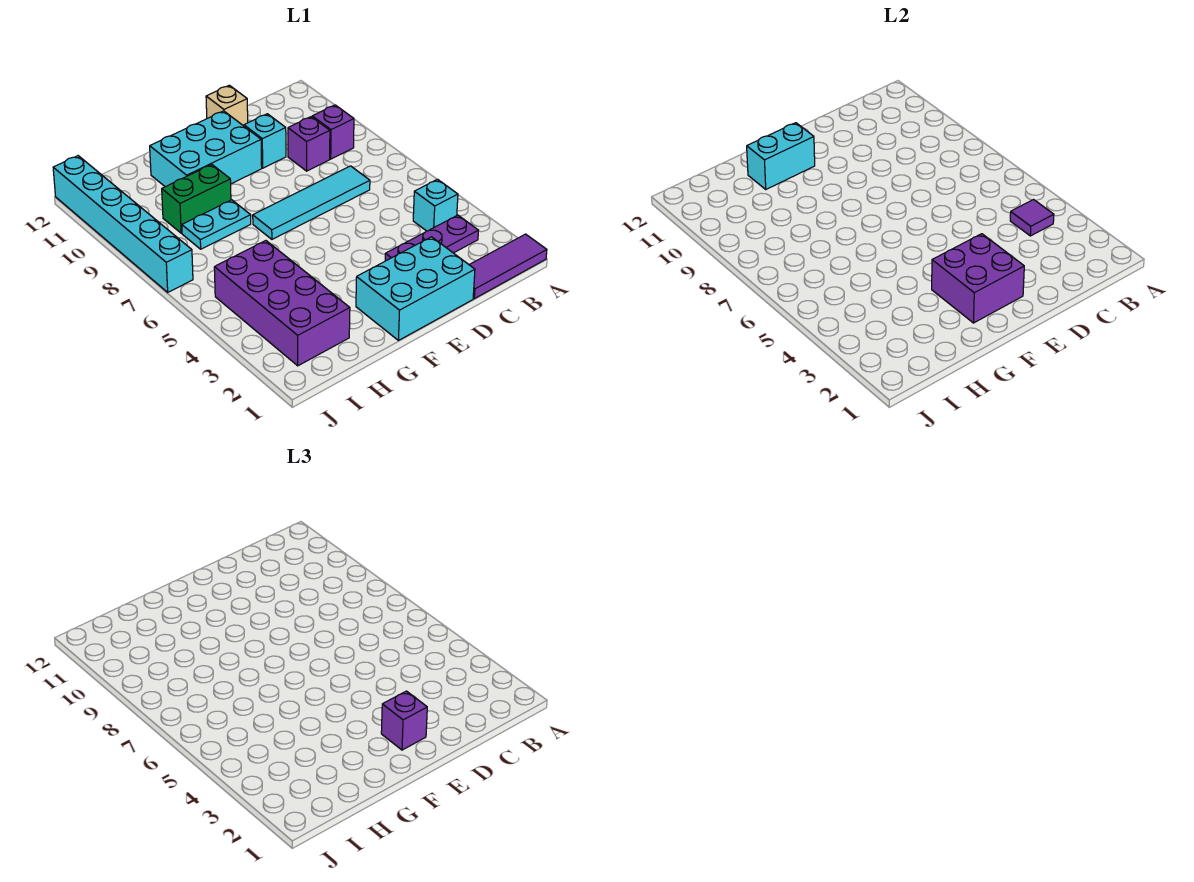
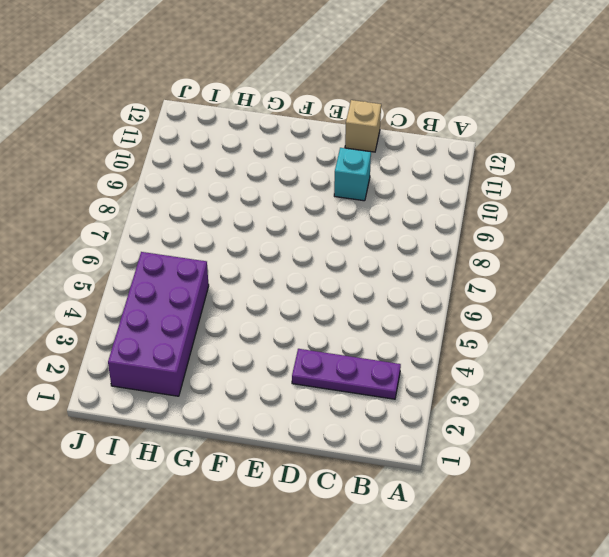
none -> purple tile A1:C1 level 1
none -> cyan brick B4 level 1
none -> purple brick B9 level 1

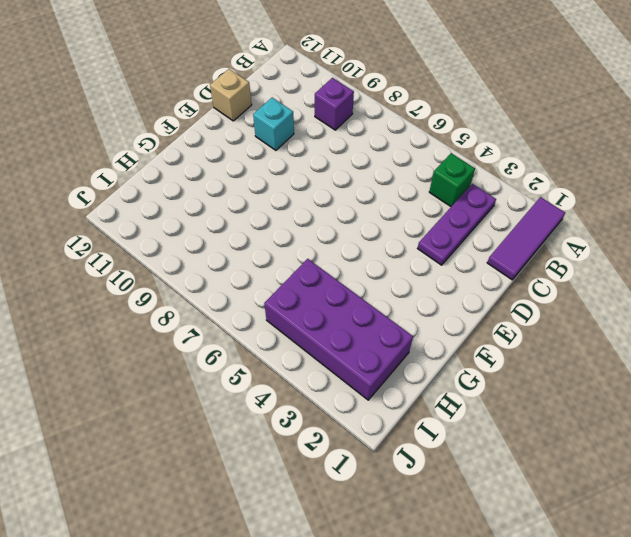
green brick B4 level 1 -> cyan brick B4 level 1
none -> cyan tile C7:F7 level 1
none -> purple brick C9 level 1
none -> cyan brick D1:F2 level 1

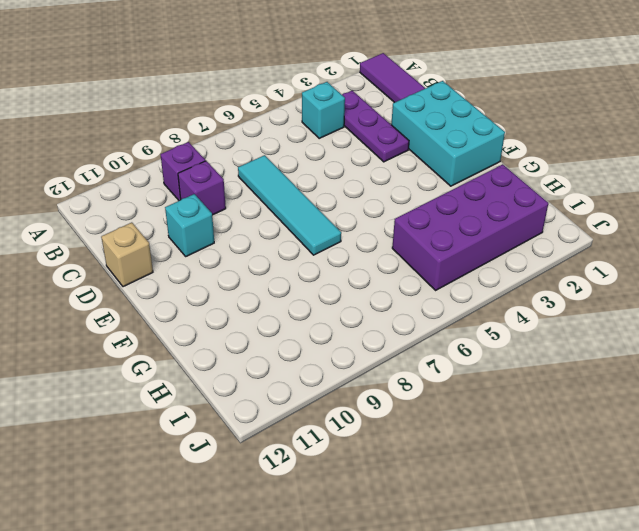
none -> cyan brick E10:G11 level 1
none -> cyan plate G8:H8 level 1
none -> green brick G9:H9 level 1

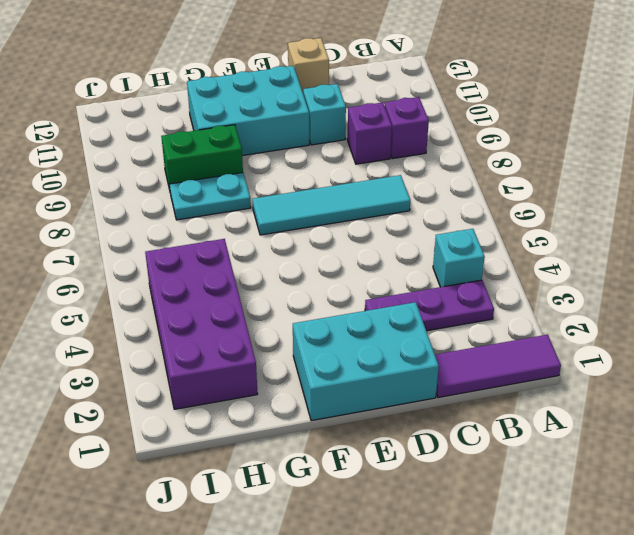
none -> cyan brick J7:J12 level 1
none -> purple tile B4 level 2
none -> purple brick E2:F3 level 2

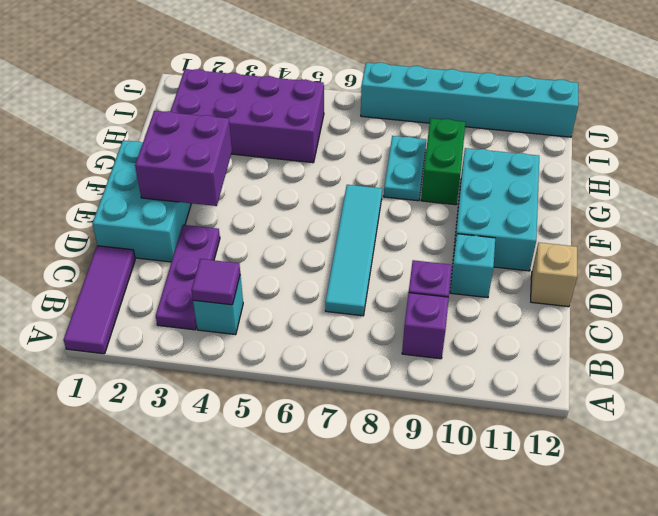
none -> cyan brick F11:G11 level 2
none -> purple brick E2 level 3

